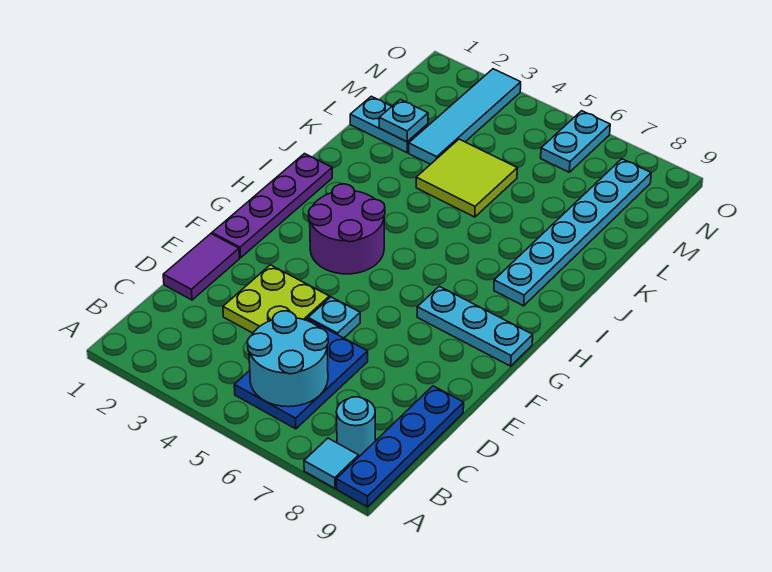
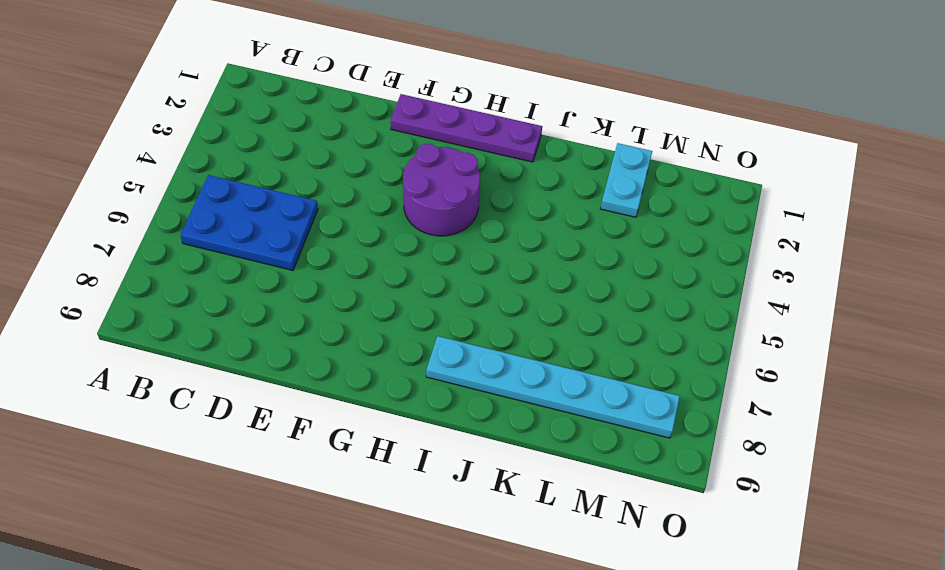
none -> cyan tile A8 level 1
none -> blue plate A9:D9 level 1
none -> cyan round brick B8 level 1

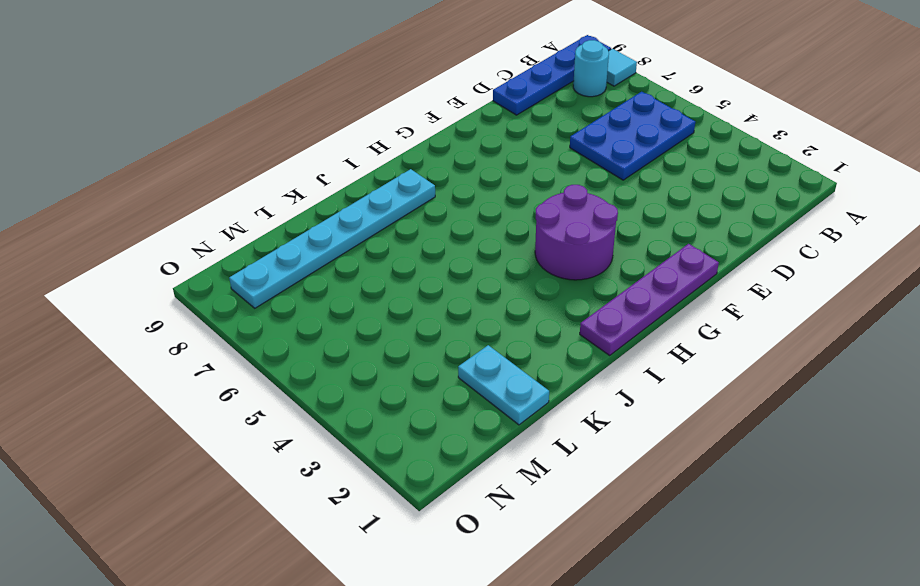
none -> purple tile D1:E1 level 1
none -> lime plate D3:E4 level 1
none -> cyan plate E5 level 1

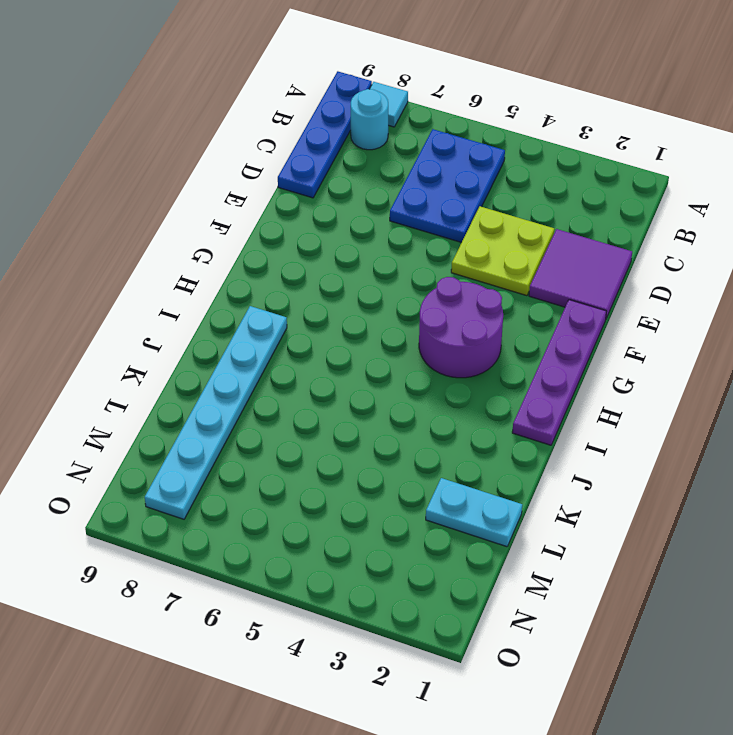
purple tile D1:E2 level 1 -> purple tile D1:E1 level 1
none -> cyan plate E5 level 1
none -> cyan plate G7:G9 level 1
none -> lime tile K4:L5 level 1

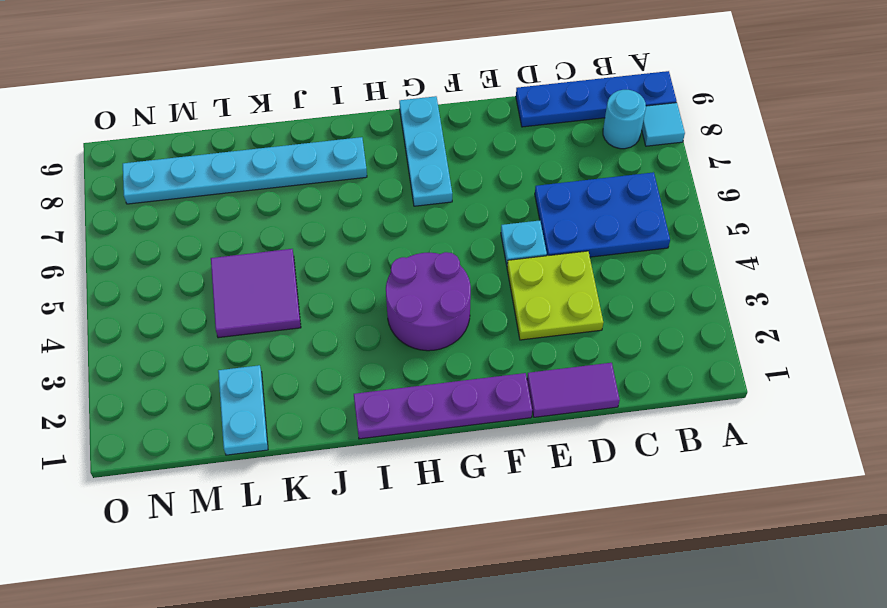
purple tile K4:L5 level 1 -> lime tile K4:L5 level 1
none -> cyan tile L3:O3 level 1
none -> cyan plate N6:O6 level 1
none -> cyan round brick B5:C6 level 2

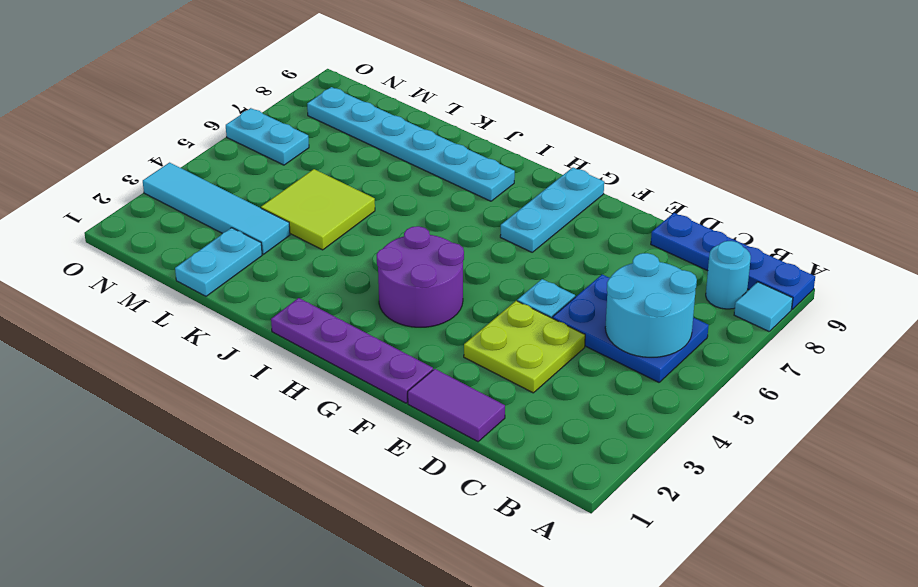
none -> cyan plate L2 level 2

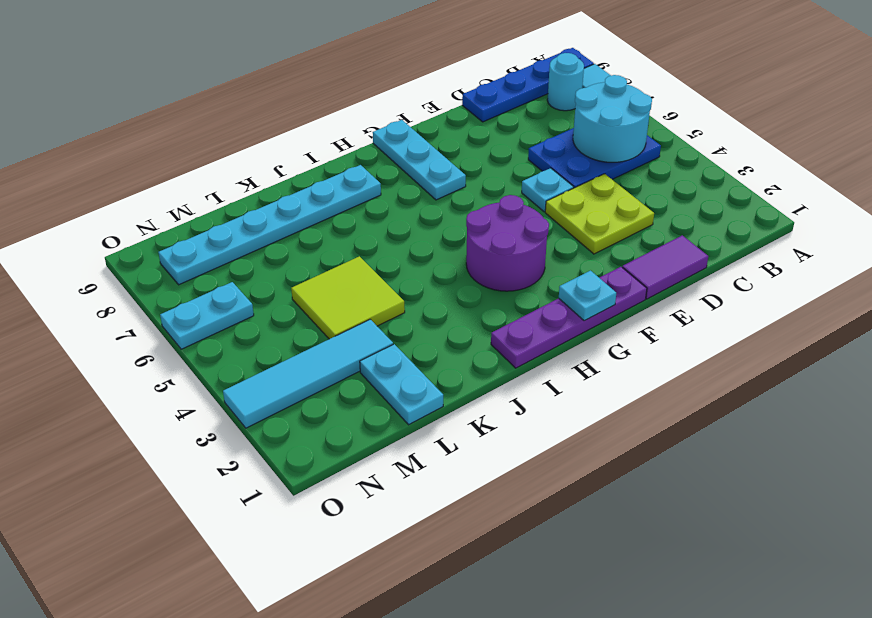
cyan plate G1 level 2 -> cyan plate L2 level 2

